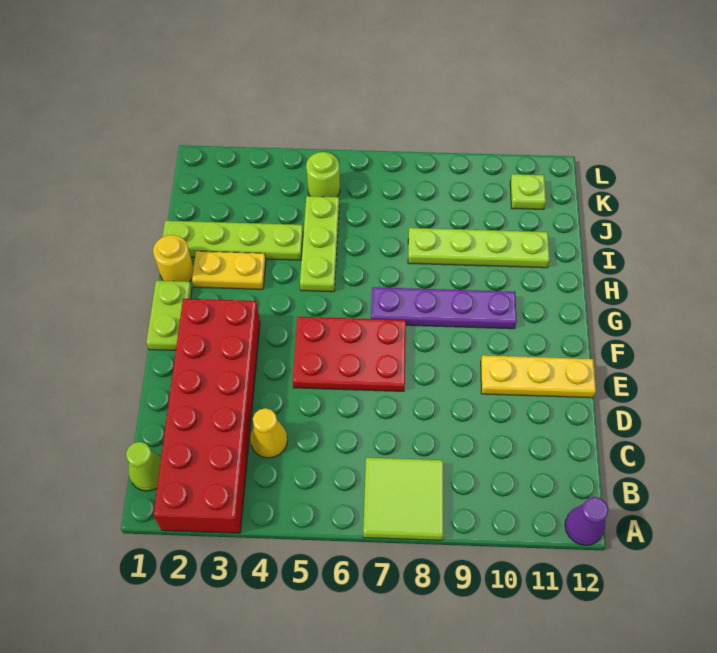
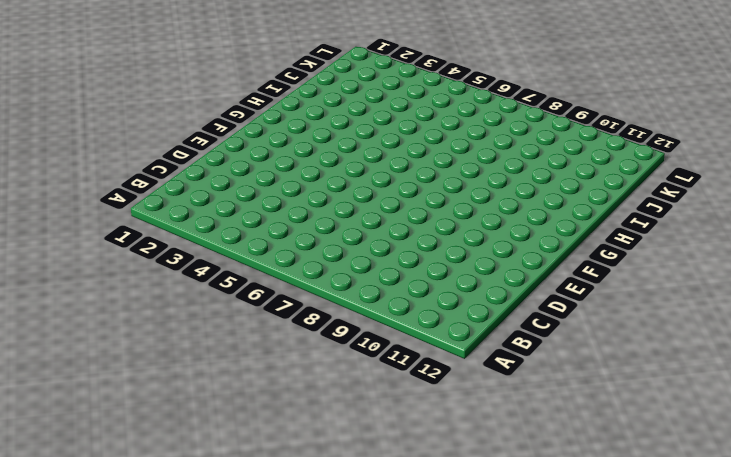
none -> red brick A2:F3 level 1
none -> lime tile A7:B8 level 1
none -> purple cone A12 level 1

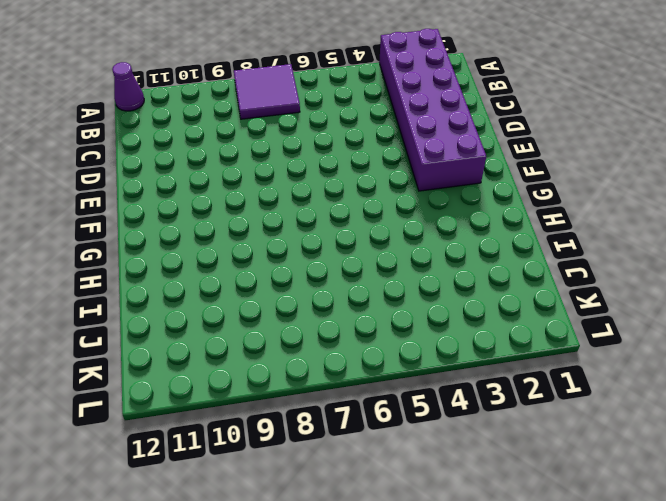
purple brick A2:F3 level 1 -> red brick A2:F3 level 1
purple tile A7:B8 level 1 -> lime tile A7:B8 level 1
none -> lime cone B1 level 1
none -> yellow cone C4 level 1
none -> red plate E5:F7 level 1

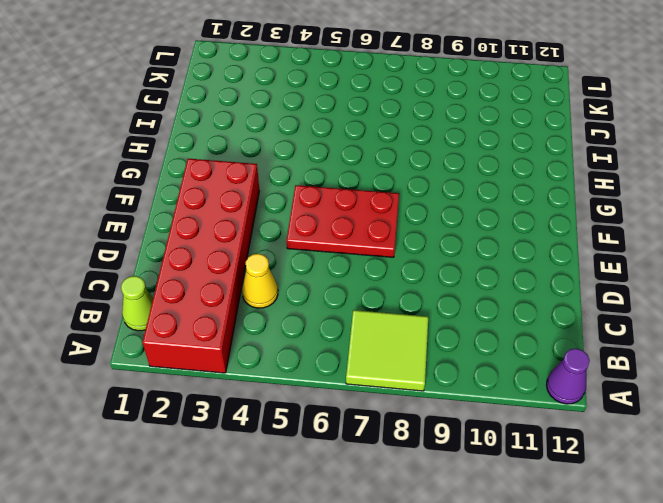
none -> yellow plate E10:E12 level 1
none -> lime plate F1:G1 level 1
none -> purple plate G7:G10 level 1

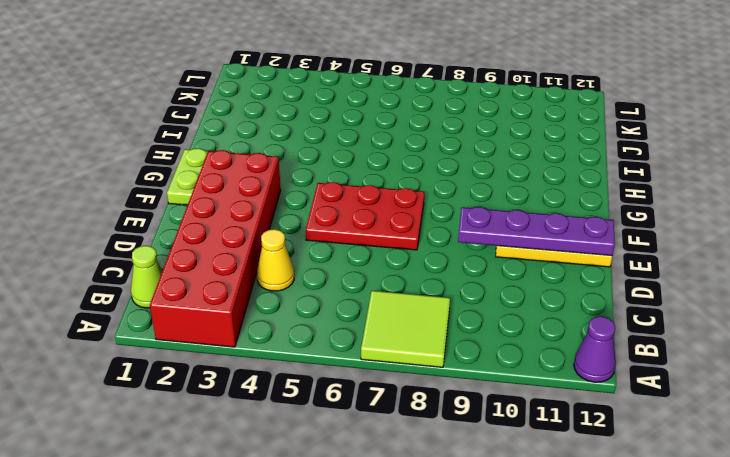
purple plate E9:E12 level 2 -> purple plate G7:G10 level 1
none -> yellow round brick H1 level 1
none -> yellow plate H2:H3 level 1
none -> lime plate H5:J5 level 1

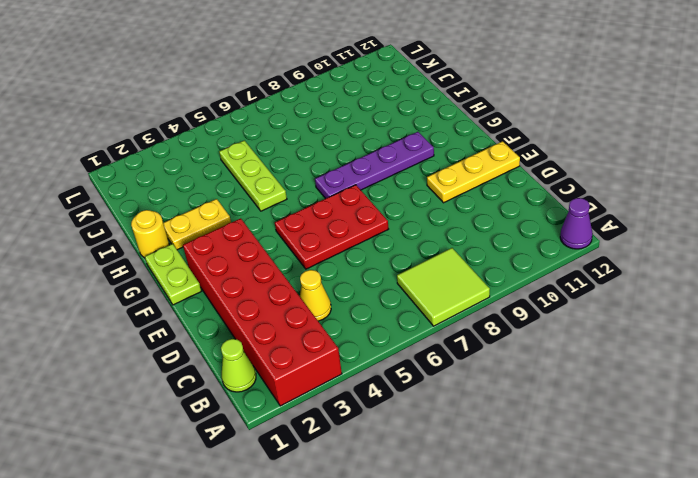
none -> lime plate I1:I4 level 1
none -> lime plate I8:I11 level 1
none -> lime round brick K5 level 1

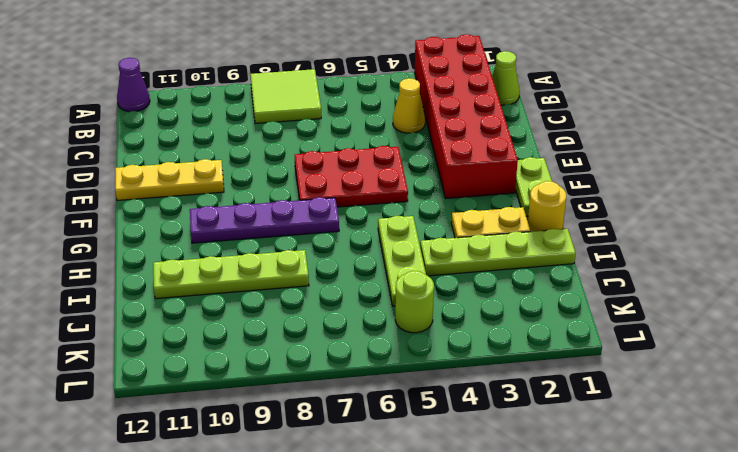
none -> lime plate K11 level 1

